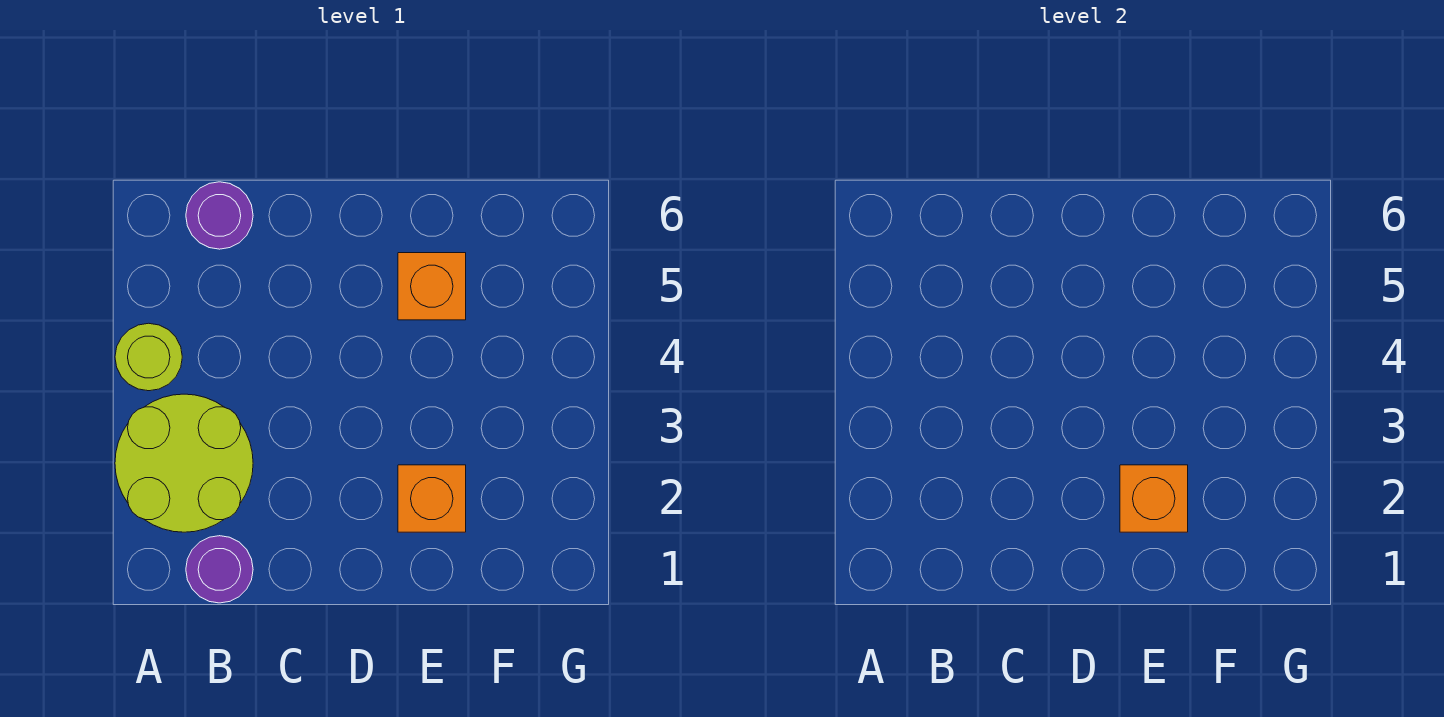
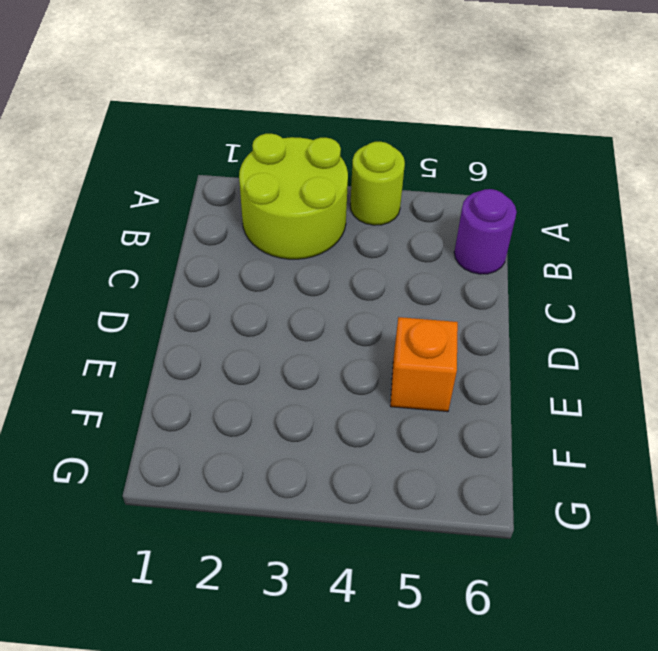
none -> purple round brick B1 level 1
none -> orange brick E2 level 1

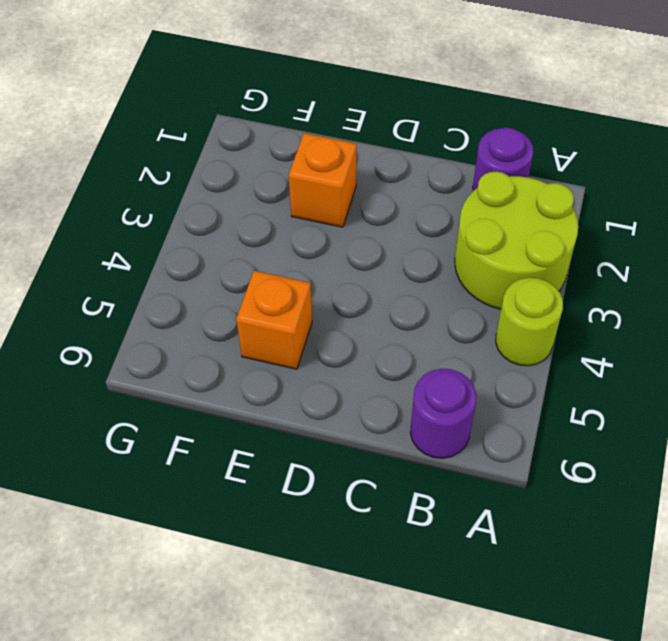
none -> orange brick E2 level 2

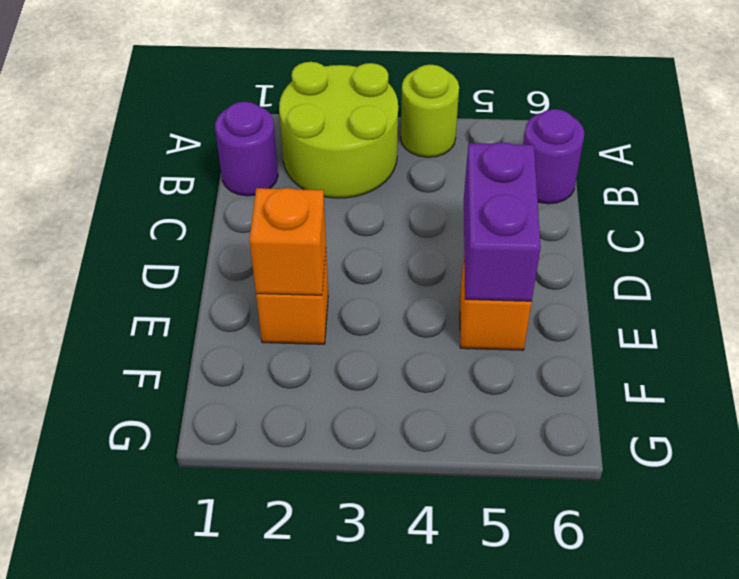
purple brick D5:E5 level 2 -> none

